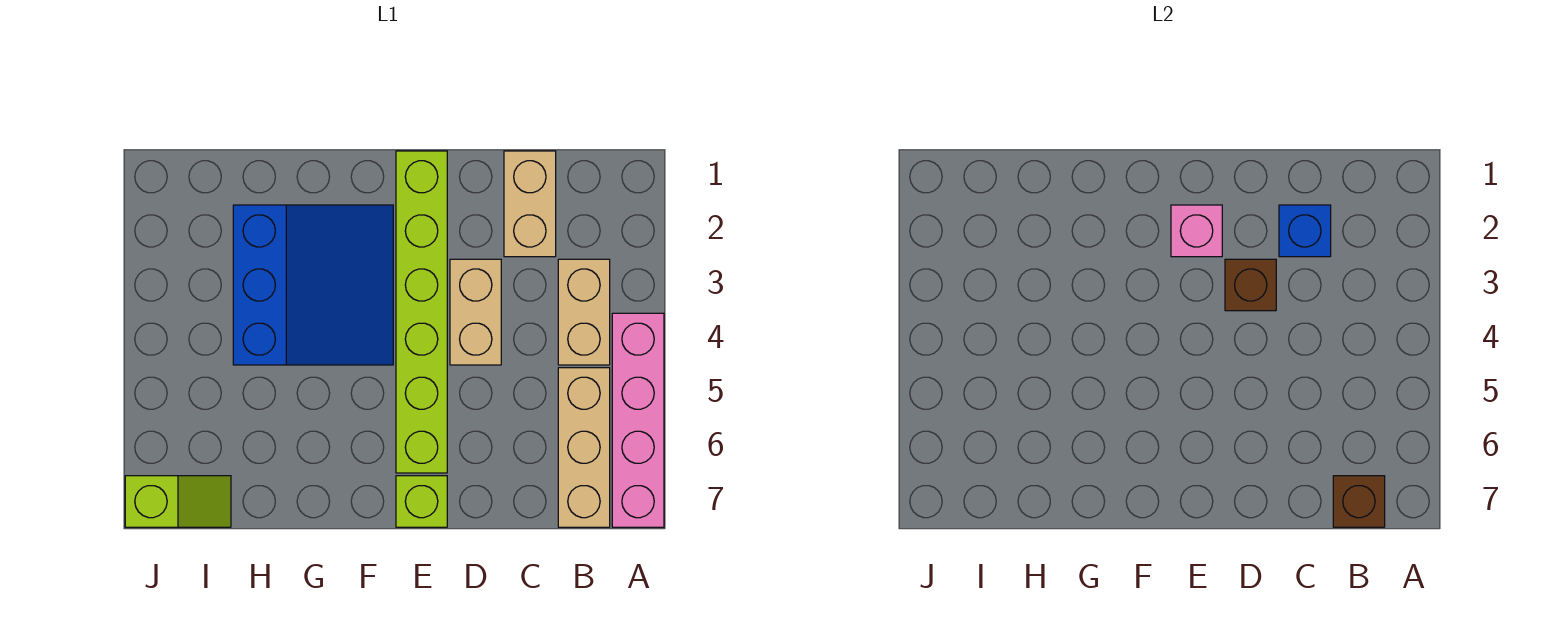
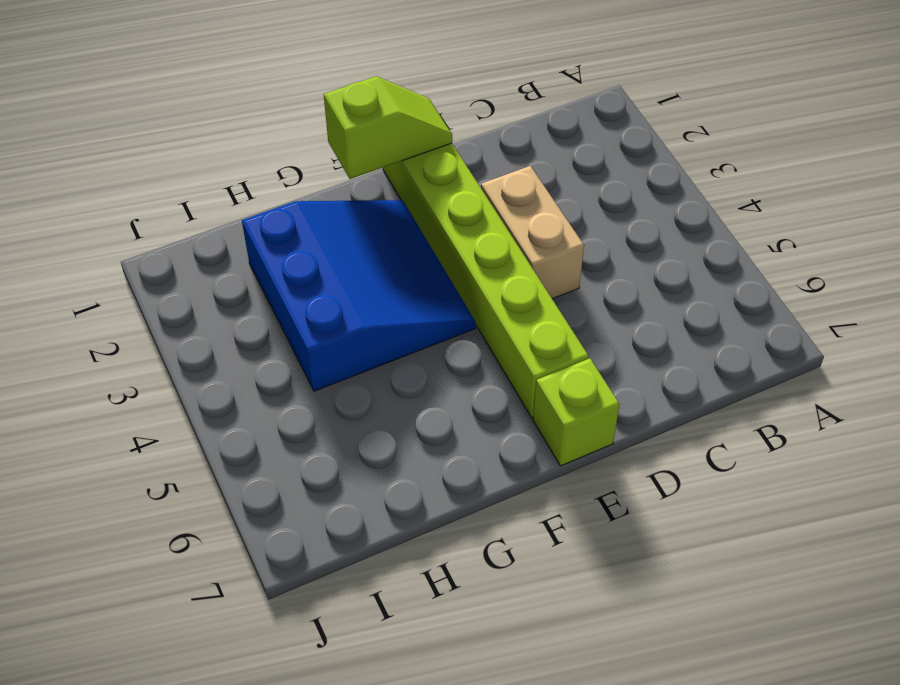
lime slope E1:F1 level 2 top F -> lime slope I7:J7 level 1 top J
none -> pink brick A4:A7 level 1
none -> tan brick B3:B4 level 1
none -> tan brick B5:B7 level 1

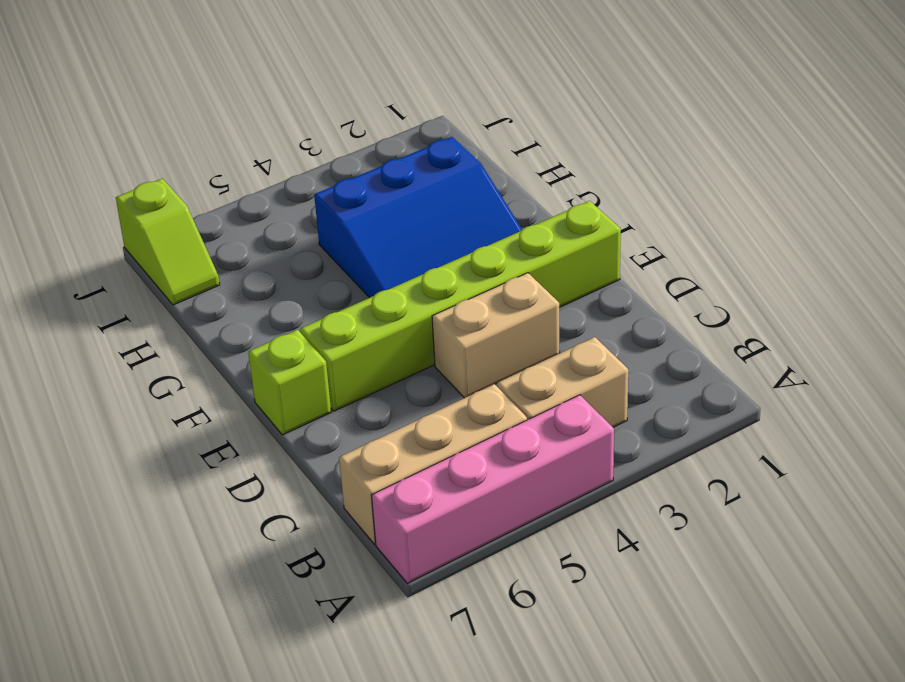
none -> tan brick C1:C2 level 1
none -> brown brick B7 level 2
none -> blue brick C2 level 2

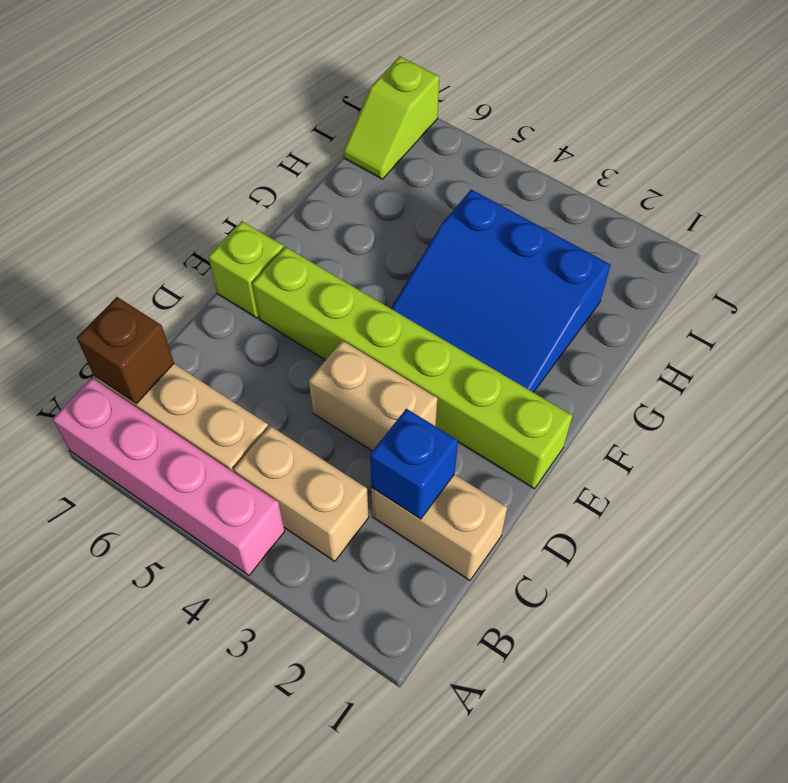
none -> brown brick D3 level 2
none -> pink brick E2 level 2

